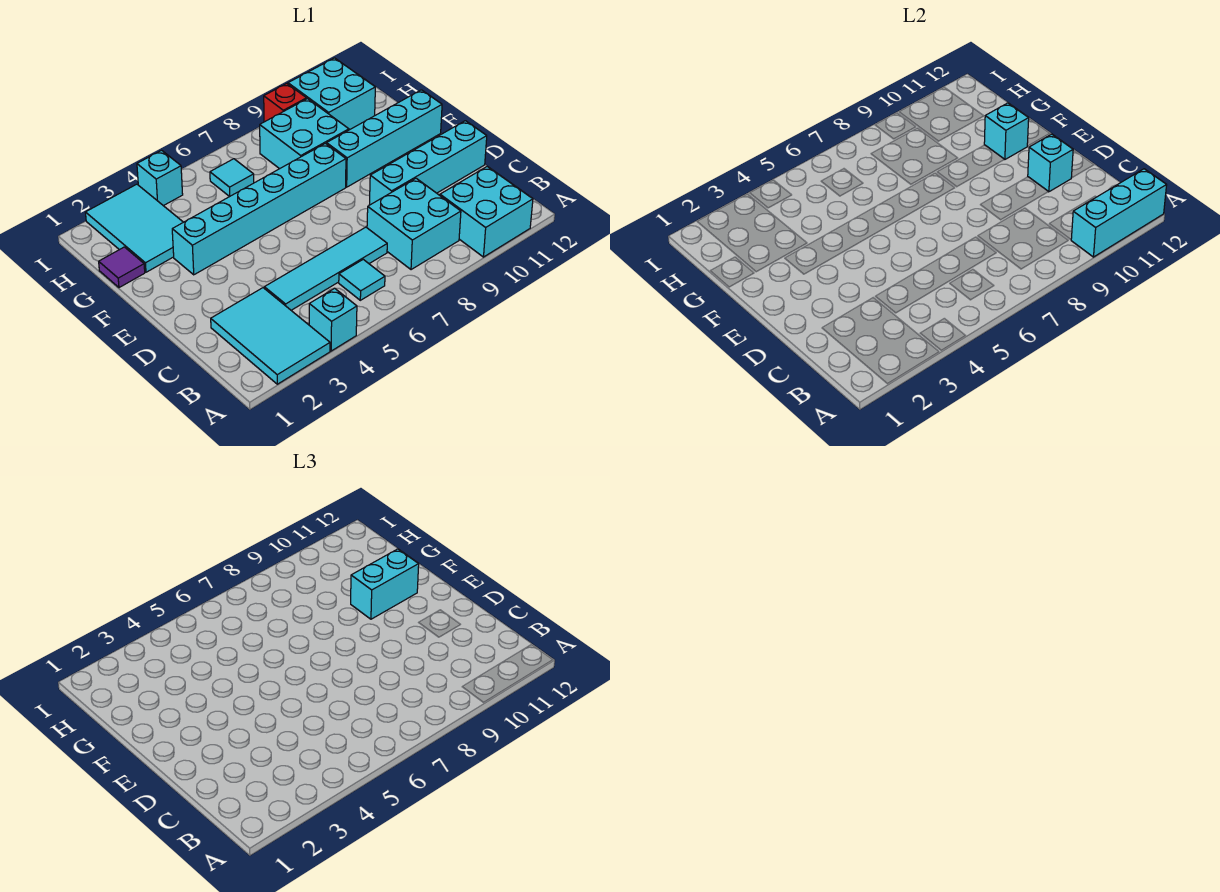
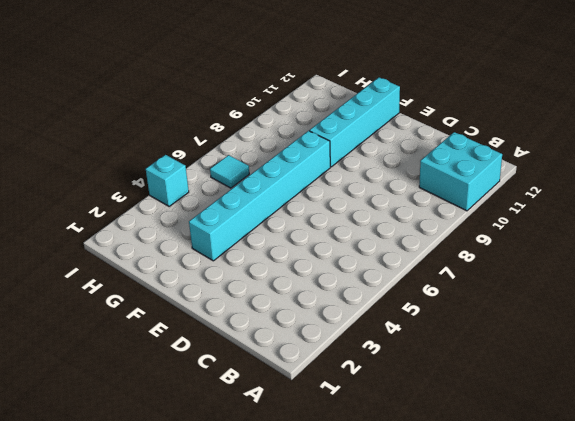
none -> cyan tile A2:C3 level 1
none -> cyan brick A4 level 1
none -> cyan tile B6 level 1

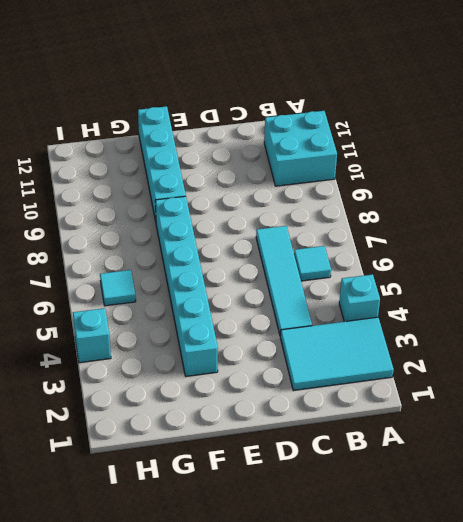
none -> cyan brick B8:C9 level 1
none -> cyan brick D9:D12 level 1
none -> purple tile G1 level 1

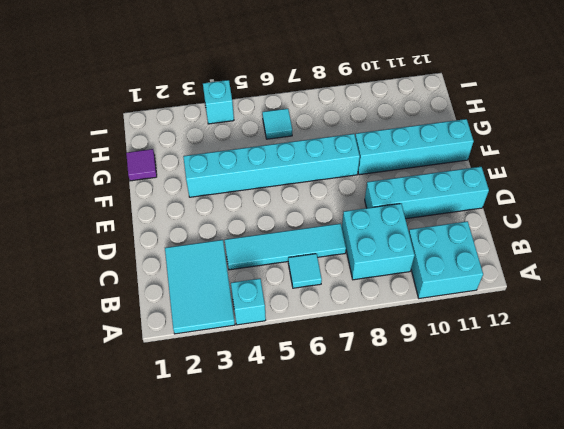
none -> cyan tile G2:I3 level 1
none -> cyan brick G8:H9 level 1
none -> cyan brick H10:I11 level 1

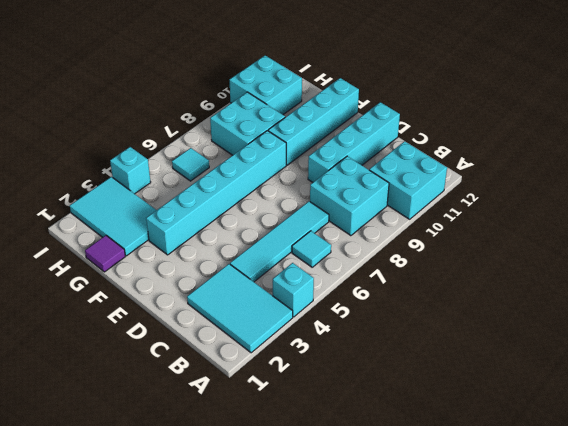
none -> red brick I9 level 1
none -> cyan brick A10:A12 level 2
none -> cyan brick D11 level 2

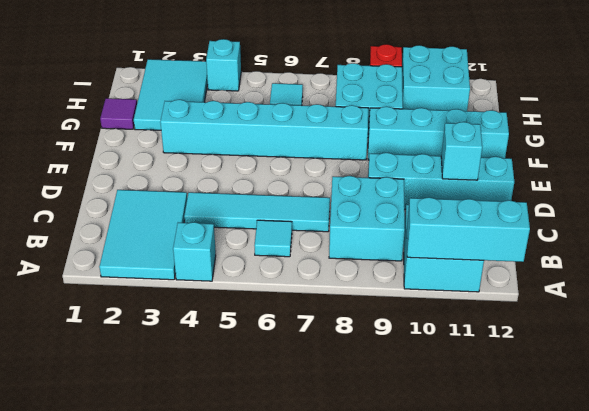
none -> cyan brick F11 level 2
none -> cyan brick F10:F11 level 3

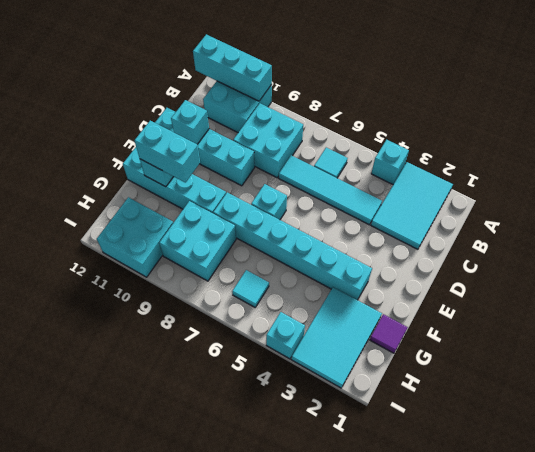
cyan brick E7 level 1 -> none
none -> red brick I9 level 1

